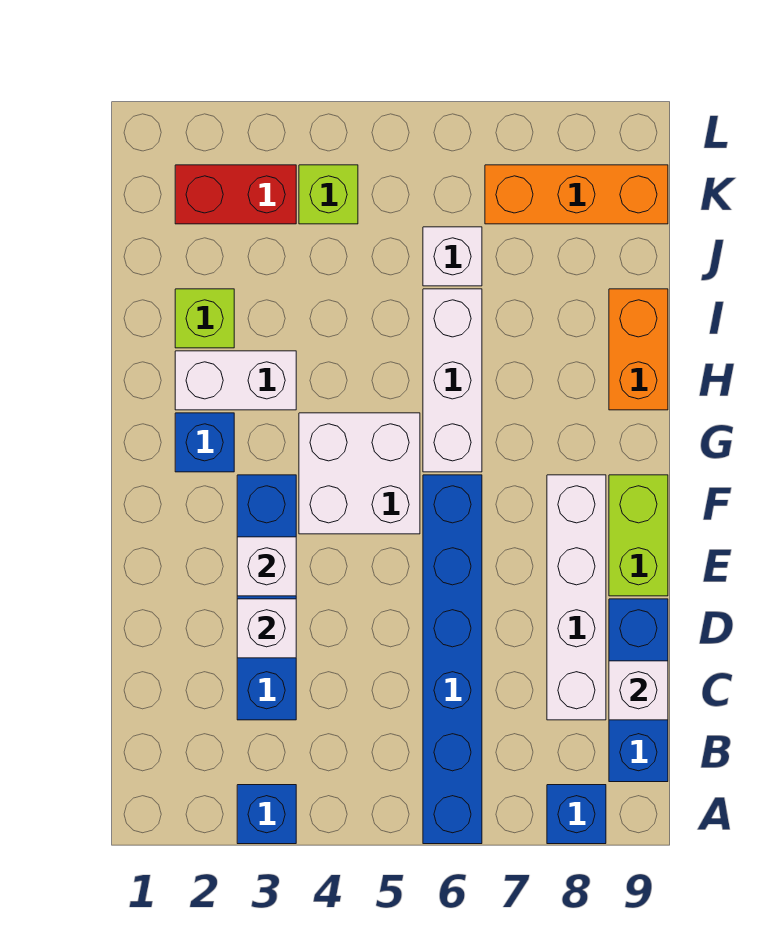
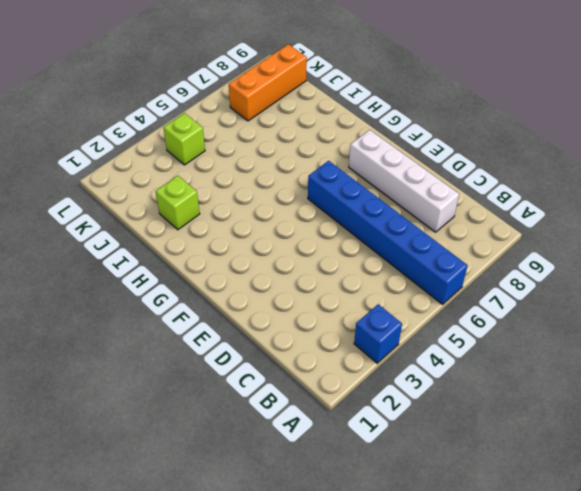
none -> blue brick A8 level 1
none -> blue brick B9:D9 level 1
none -> blue brick C3:F3 level 1

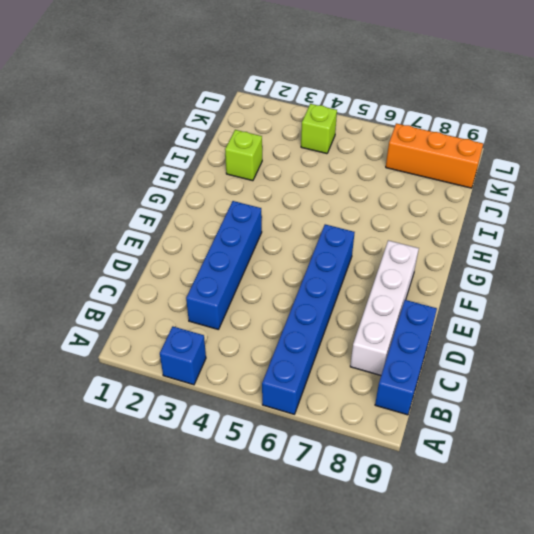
none -> blue brick A8 level 1
none -> lime brick E9:F9 level 1
none -> white brick F4:G5 level 1

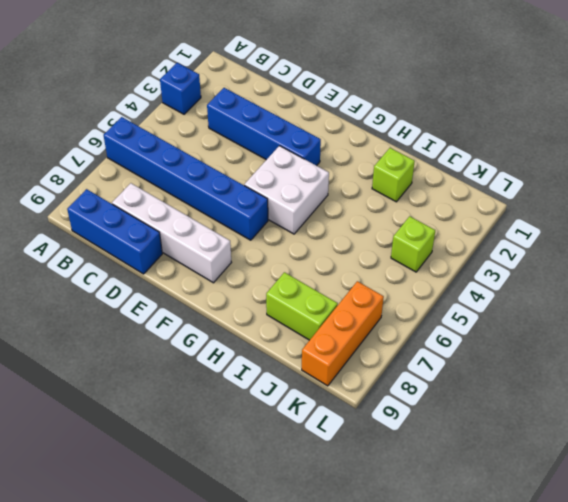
lime brick I8:J8 level 1 -> lime brick E9:F9 level 1
none -> blue brick A8 level 1
none -> blue brick G2 level 1
none -> white brick G6:I6 level 1

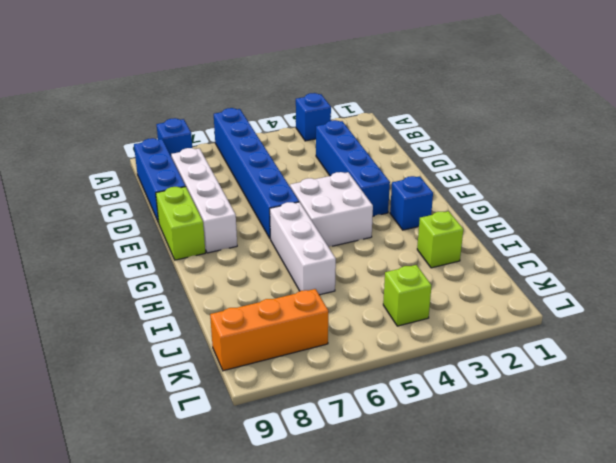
none -> white brick H2:H3 level 1
none -> orange brick H9:I9 level 1
none -> white brick J6 level 1

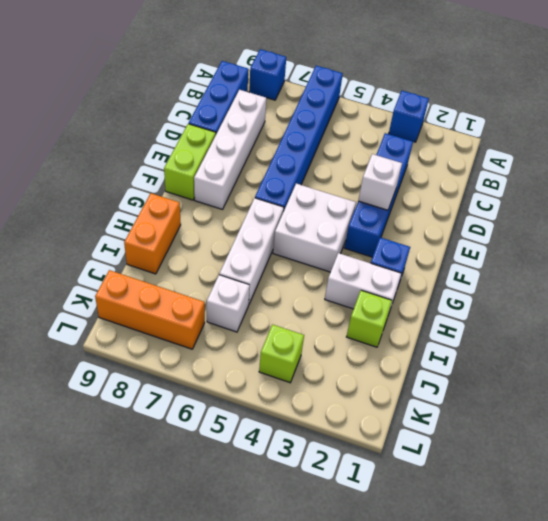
none -> red brick K2:K3 level 1
none -> white brick C9 level 2
none -> white brick D3 level 2

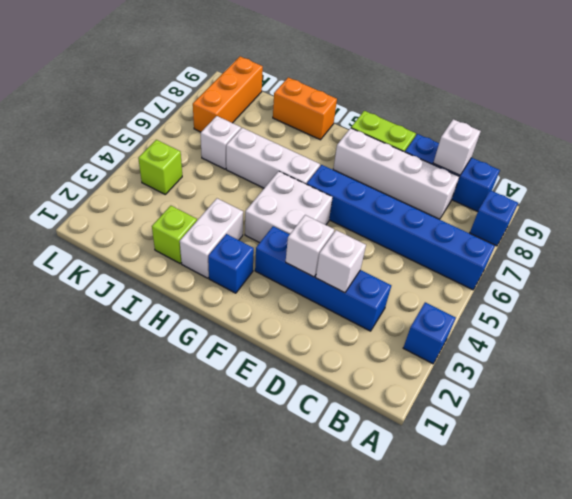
none -> red brick K2:K3 level 1

